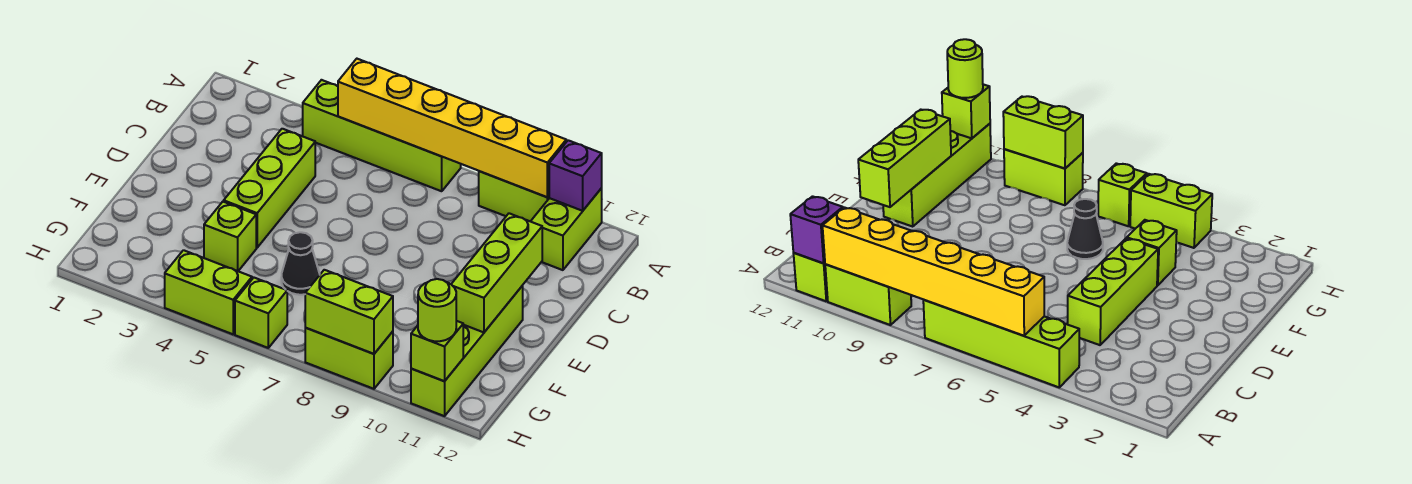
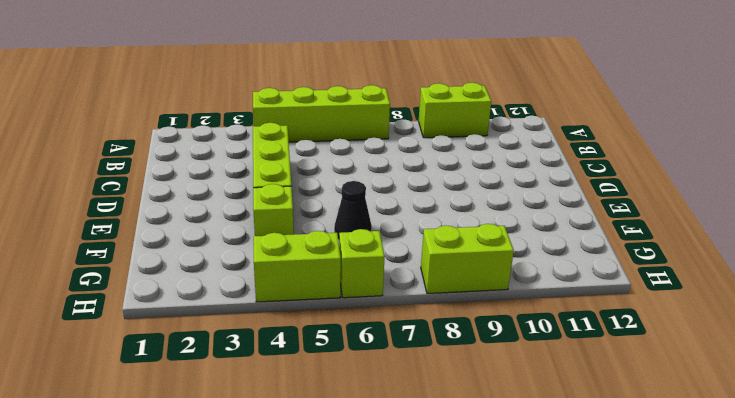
none -> lime brick A11:B11 level 1
none -> lime brick E11:H11 level 1
none -> yellow brick A5:A10 level 2

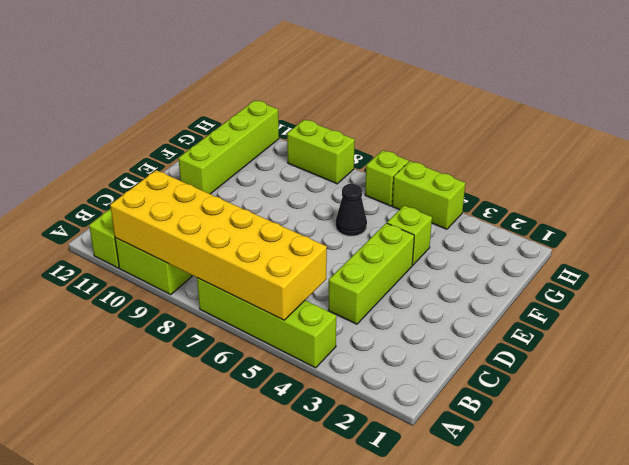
yellow brick A5:B10 level 2 -> yellow brick A5:A10 level 2
none -> purple brick A11 level 2
none -> lime brick D11:F11 level 2
none -> lime brick H8:H9 level 2

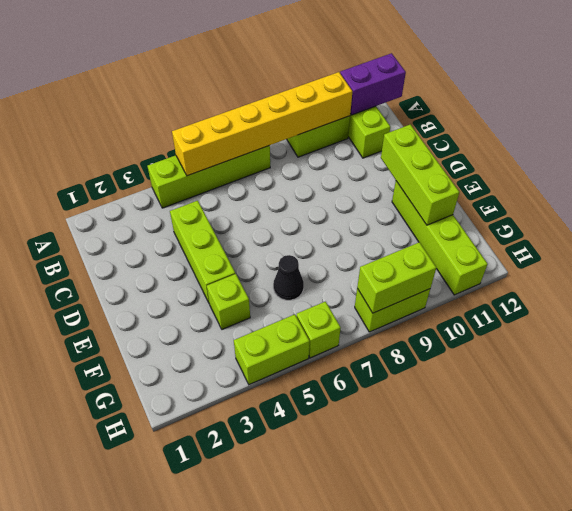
purple brick A11:A12 level 2 -> purple brick A11 level 2
none -> lime brick H11 level 2
none -> lime round brick H11 level 3

